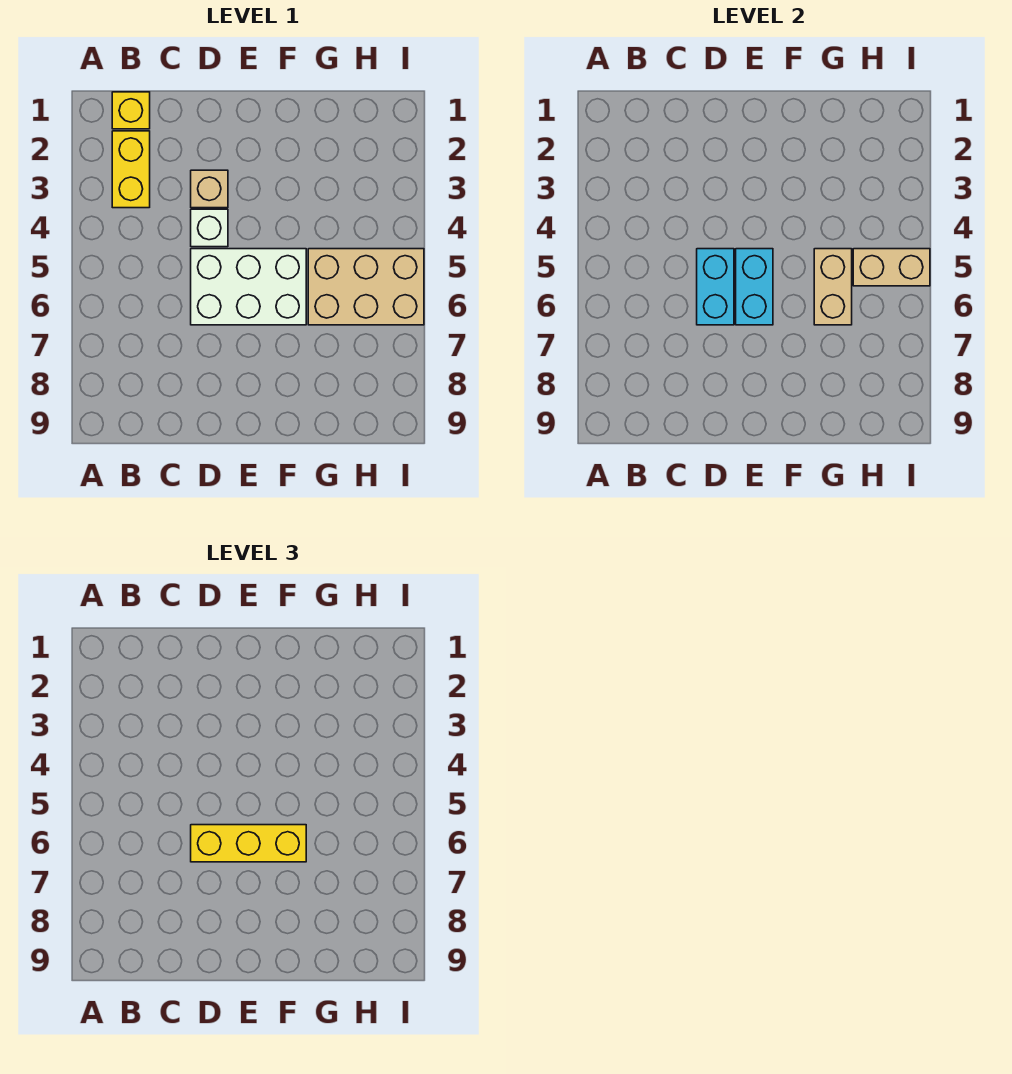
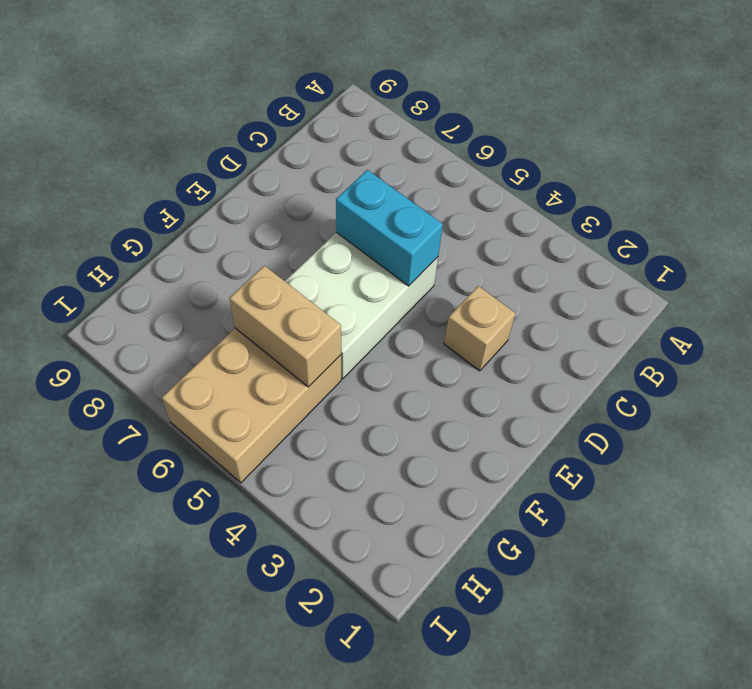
none -> yellow brick B1 level 1
none -> yellow brick B2:B3 level 1

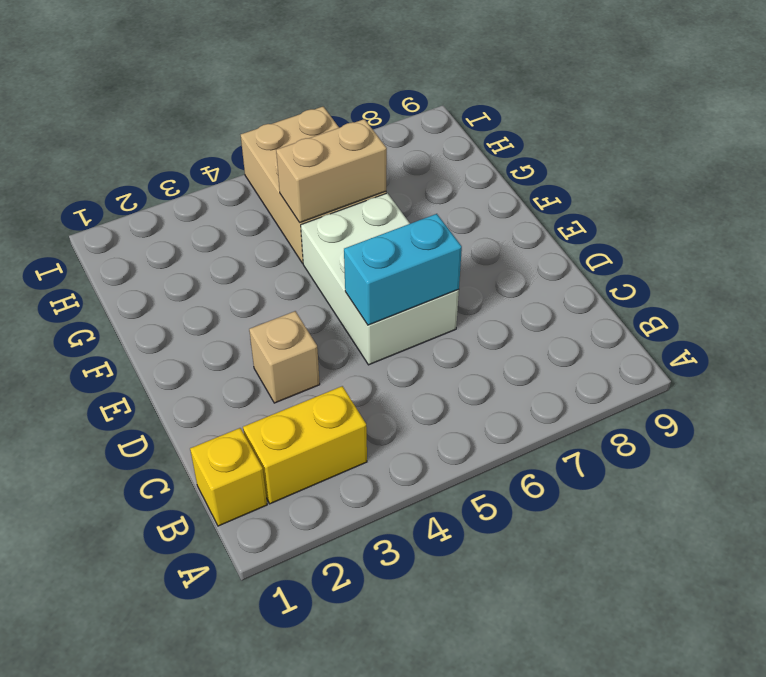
none -> white brick D4 level 1
none -> cyan brick E5:E6 level 2

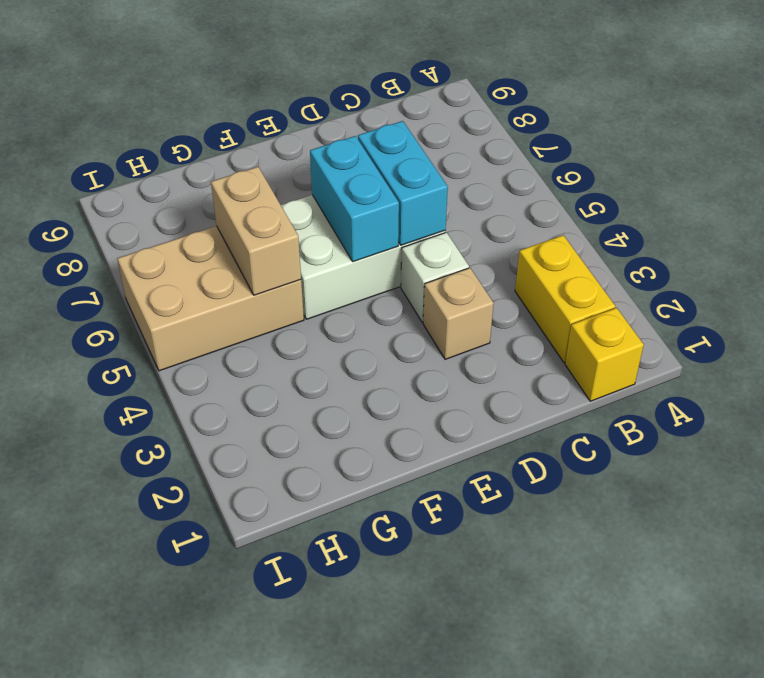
none -> tan brick H5:I5 level 2
none -> yellow brick D6:F6 level 3

